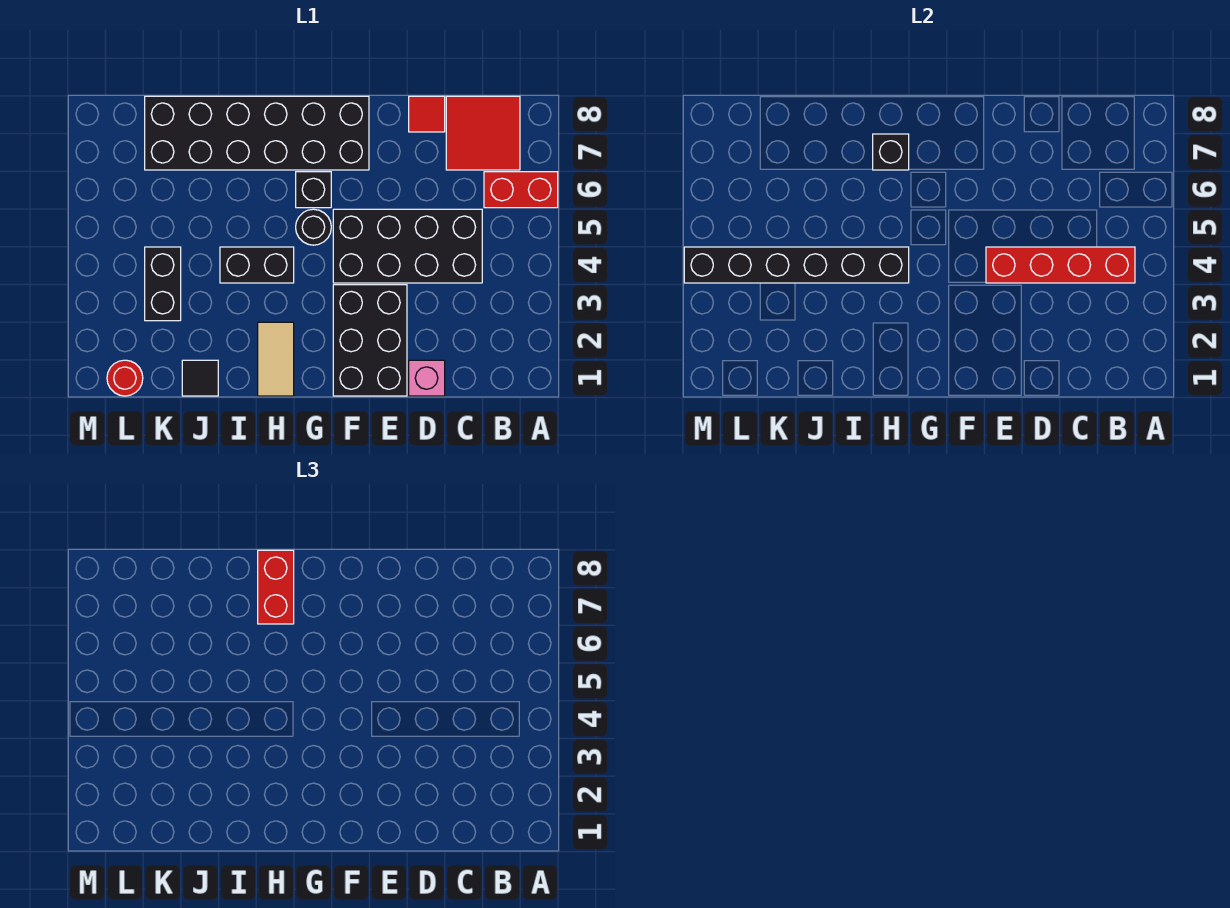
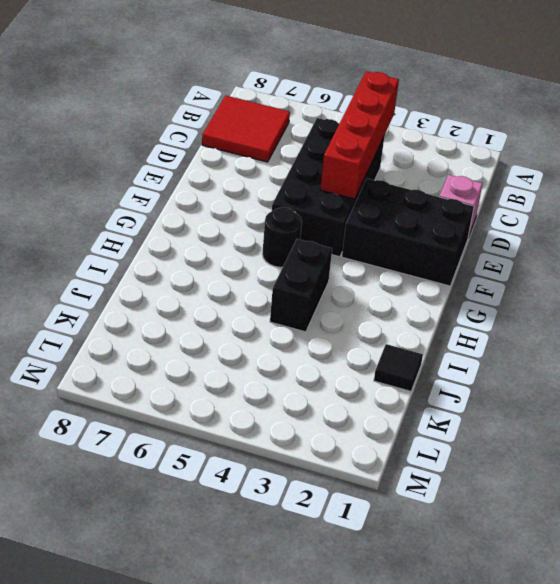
none -> red brick A6:B6 level 1
none -> red tile D8 level 1
none -> black brick F7:K8 level 1

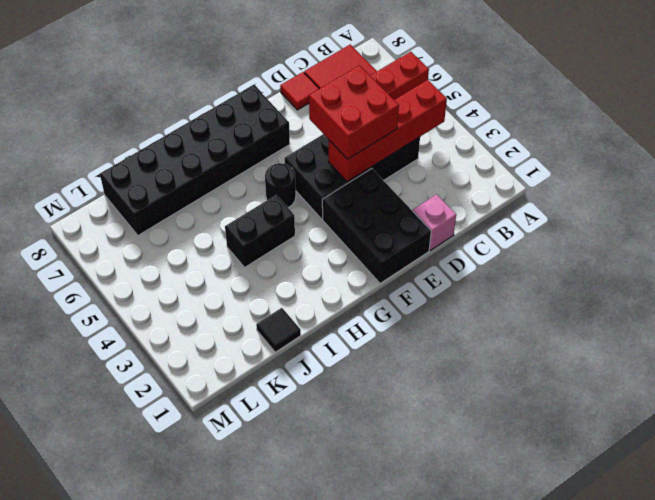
red brick D4:E5 level 3 -> none
none -> black brick G6 level 1
none -> tan tile H1:H2 level 1
none -> black brick K3:K4 level 1

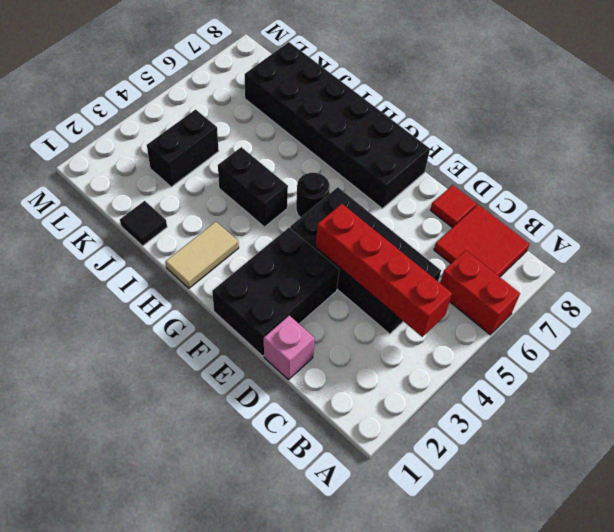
none -> black brick G6 level 1
none -> red round brick L1 level 1
none -> black brick H4:M4 level 2

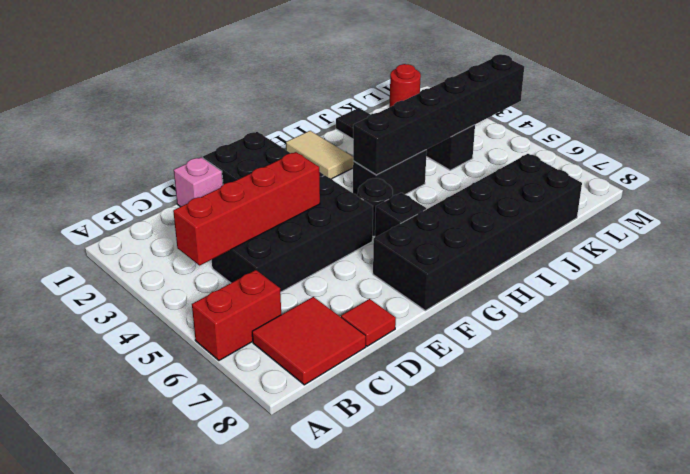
none -> black brick H7 level 2
none -> red brick H7:H8 level 3

